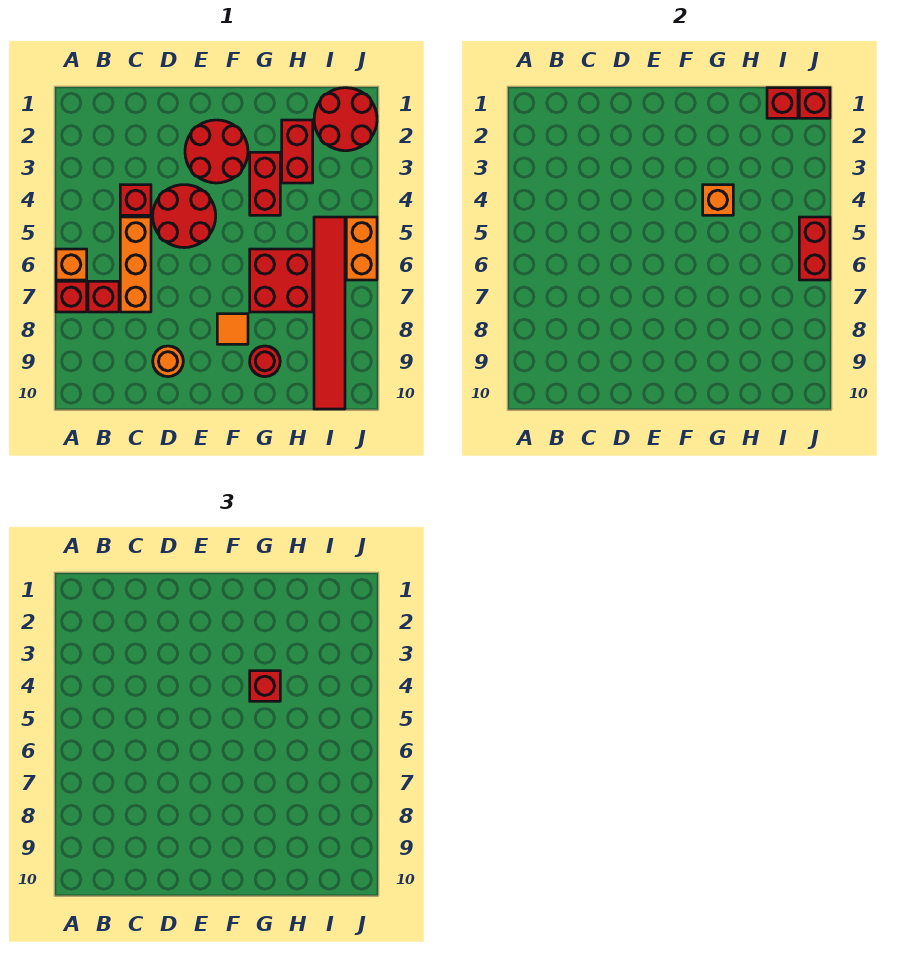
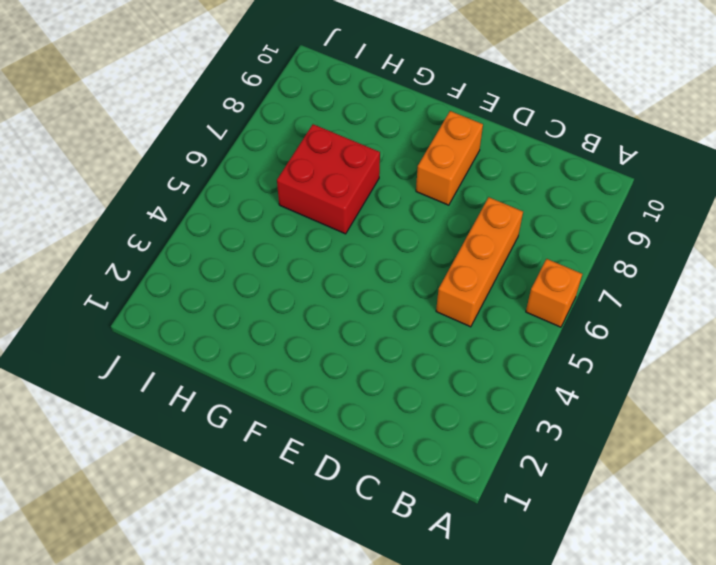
orange brick E8:E9 level 1 -> orange brick J5:J6 level 1
none -> red brick A7 level 1
none -> red brick B7 level 1
none -> red brick C4 level 1

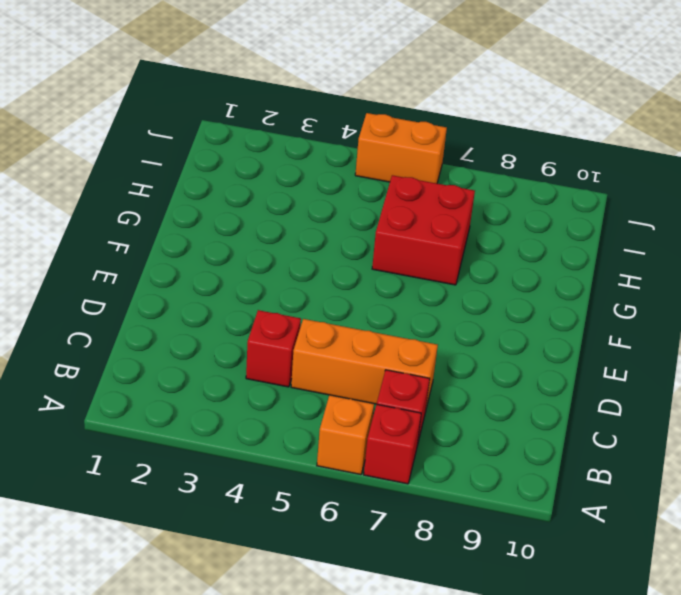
none -> red round brick D4:E5 level 1
none -> orange round brick D9 level 1
none -> red round brick E2:F3 level 1

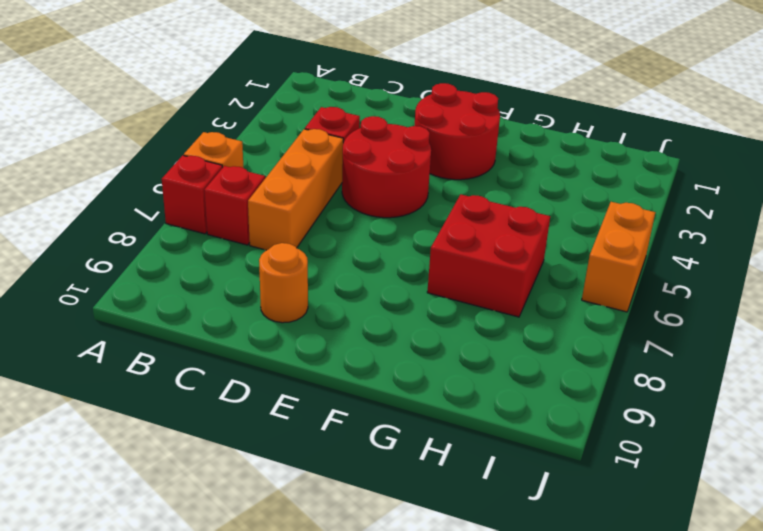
none -> orange tile F8 level 1
none -> red brick G3:G4 level 1
none -> red round brick G9 level 1

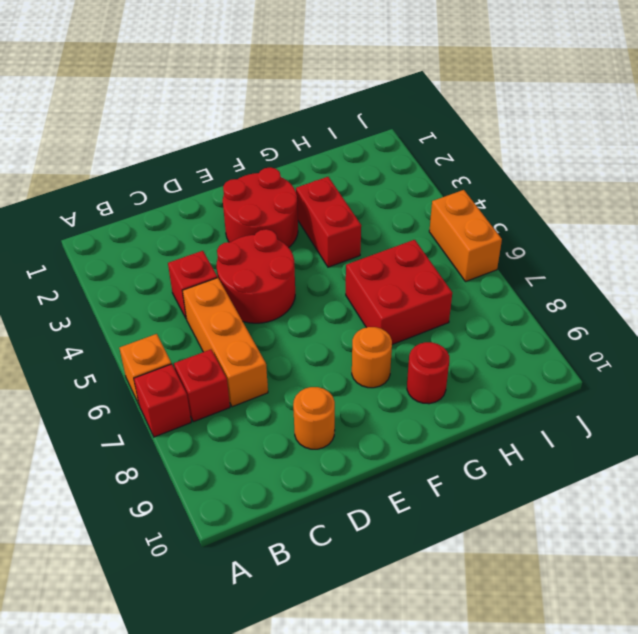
orange round brick F8 level 1 -> orange tile F8 level 1
none -> red brick H2:H3 level 1
none -> red round brick I1:J2 level 1
none -> red tile I5:I10 level 1

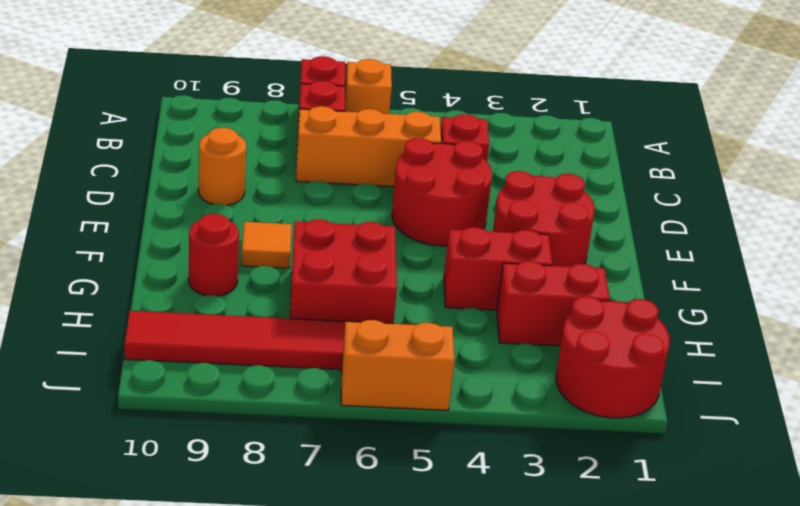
none -> orange brick G4 level 2
none -> red brick I1 level 2
none -> red brick J1 level 2

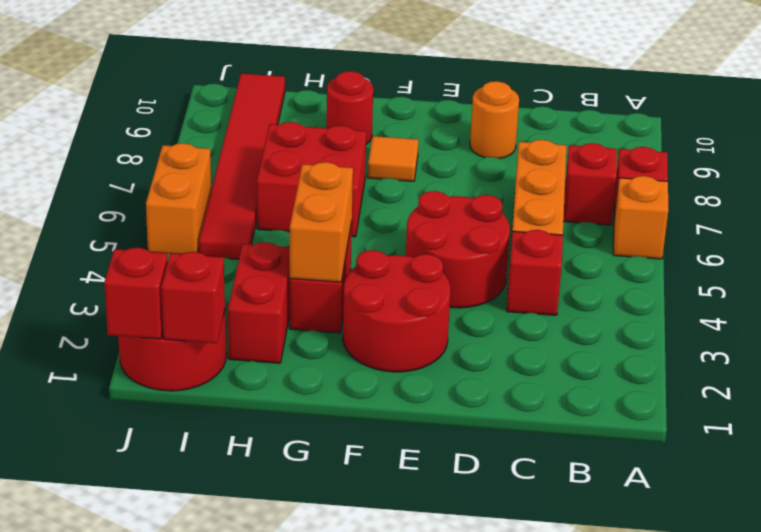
orange brick G3:G4 level 2 -> orange brick G4 level 2
none -> red brick J5:J6 level 2
none -> red brick G4 level 3

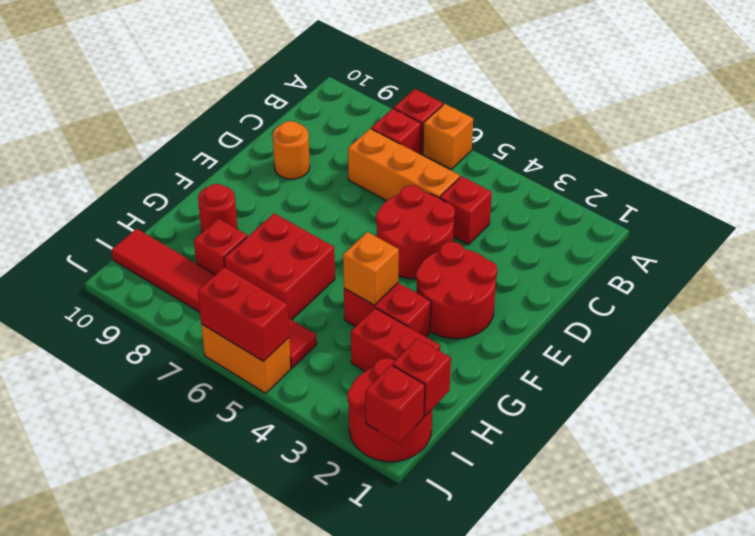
red brick H8 level 1 -> red brick G4 level 3
none -> orange tile F8 level 1

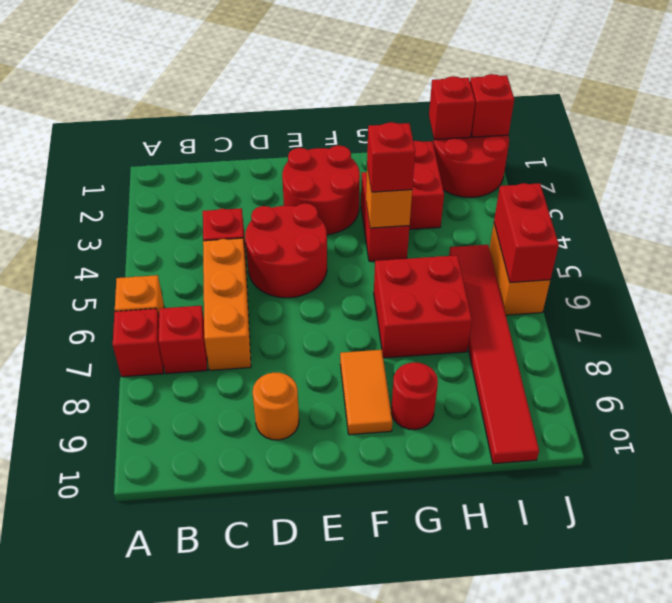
orange tile F8:F9 level 1 -> orange tile F8 level 1

